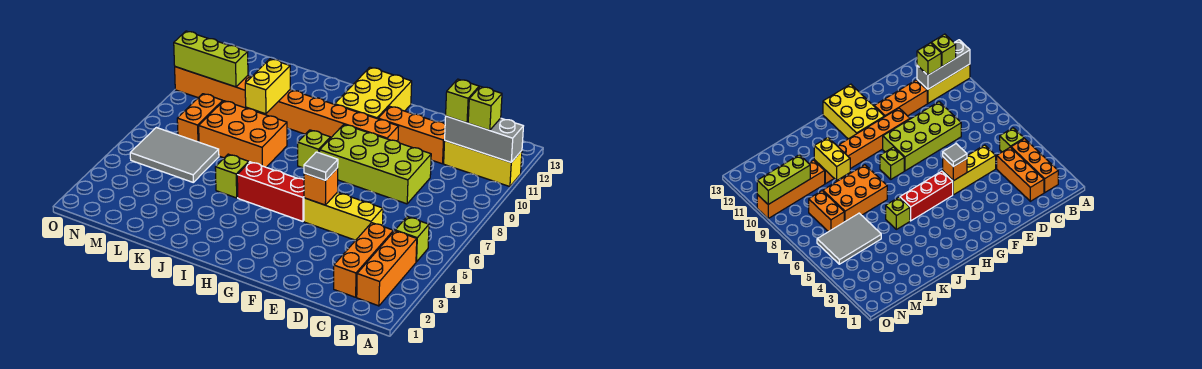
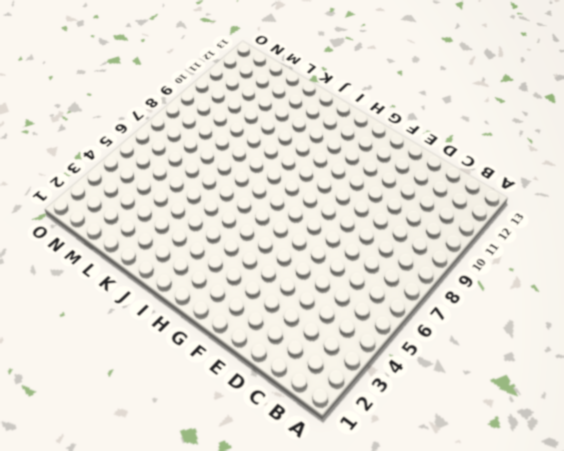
none -> yellow brick A11:C11 level 1
none -> orange brick B2:B4 level 1
none -> lime brick B5 level 1

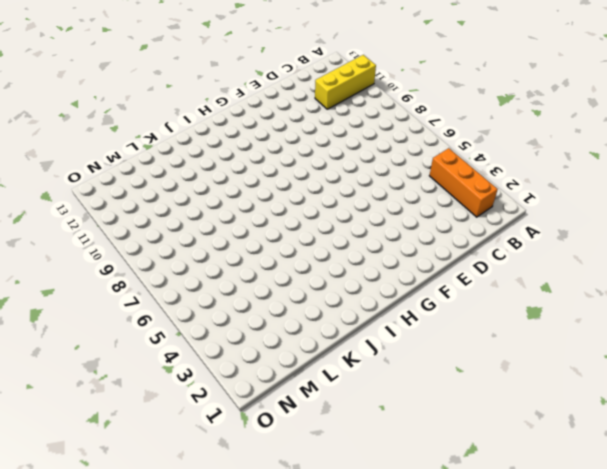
none -> lime brick B5 level 1
none -> orange brick C2:C4 level 1
none -> yellow brick D5:F5 level 1

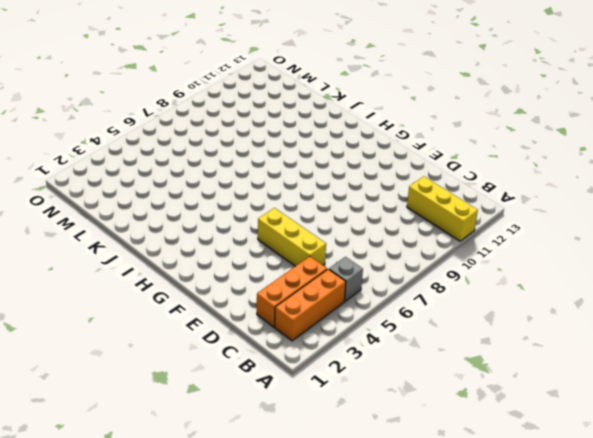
grey brick B5 level 1 -> lime brick B5 level 1
none -> lime brick D8:G9 level 1
none -> orange brick D11:F11 level 1
none -> orange brick F10:K10 level 1

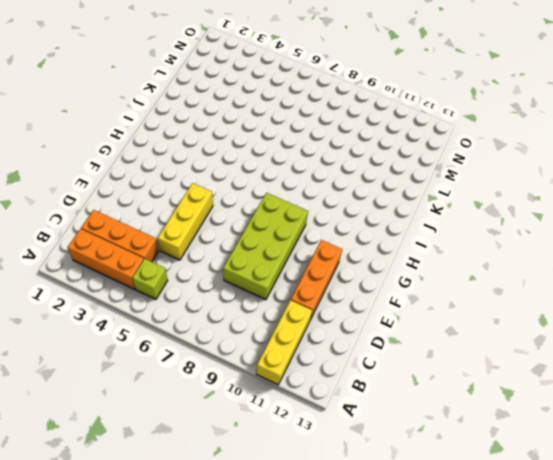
none -> orange brick F10:K10 level 1
none -> red brick G5:I5 level 1
none -> yellow brick G11:H13 level 1

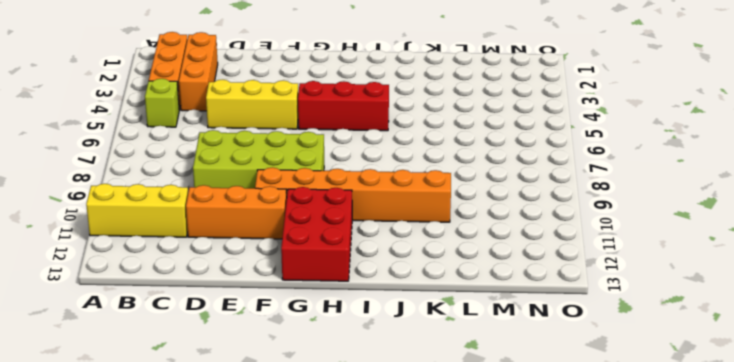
red brick G11:H13 level 1 -> yellow brick G11:H13 level 1
none -> lime brick H8 level 1
none -> lime brick J5 level 1
none -> orange brick J7:L8 level 1

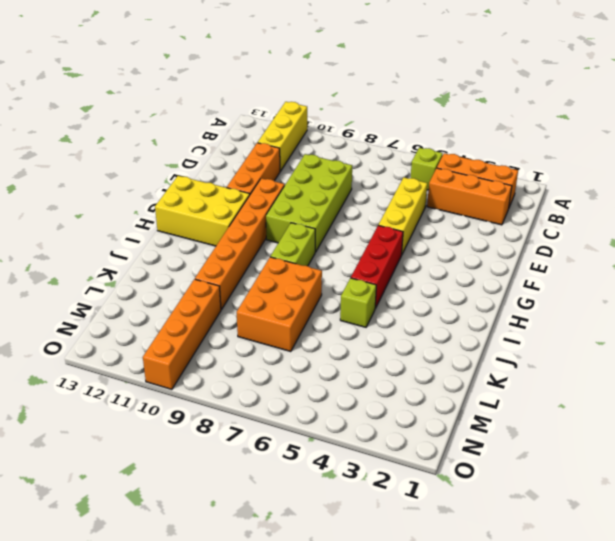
lime brick H8:I8 level 1 -> lime brick H8 level 1
none -> grey tile L5:N6 level 1
none -> orange brick M7:M8 level 1
none -> grey brick A11:C11 level 2

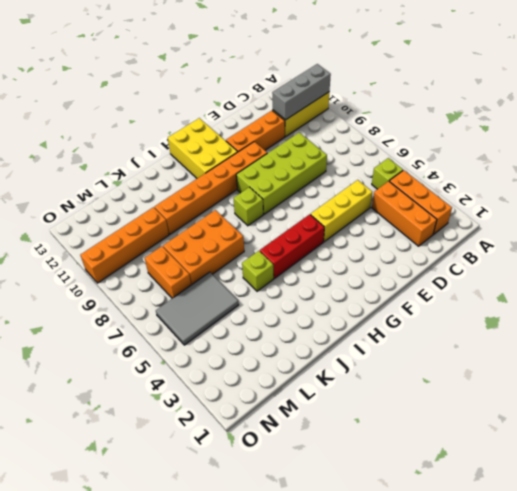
none -> orange brick F5 level 2
none -> yellow brick K9:K10 level 2
none -> lime brick M10:O10 level 2

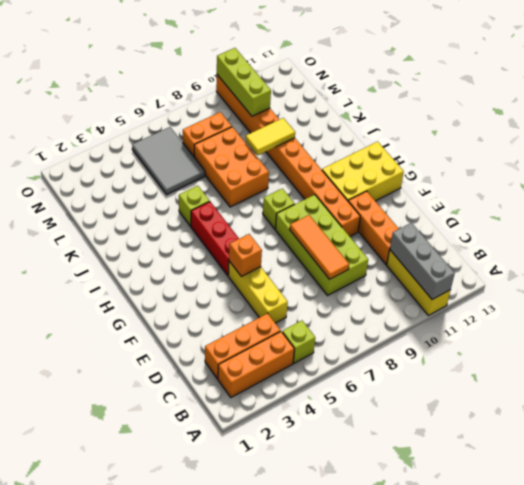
orange tile D8:F8 level 2 -> none
yellow tile K9:K10 level 2 -> yellow brick K9:K10 level 2
none -> lime brick B11 level 3
none -> lime brick C11 level 3
none -> grey tile F5 level 3

